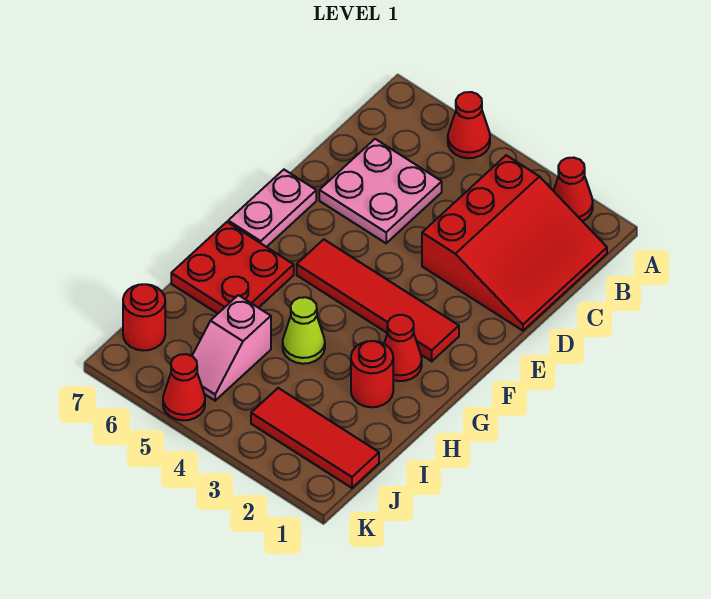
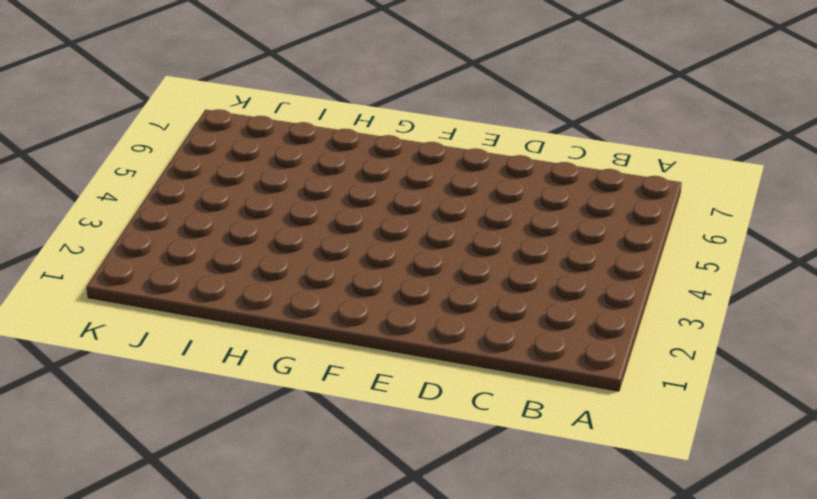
none -> red cone A2 level 1
none -> red cone A5 level 1
none -> red slope B1:D3 level 1 top 3

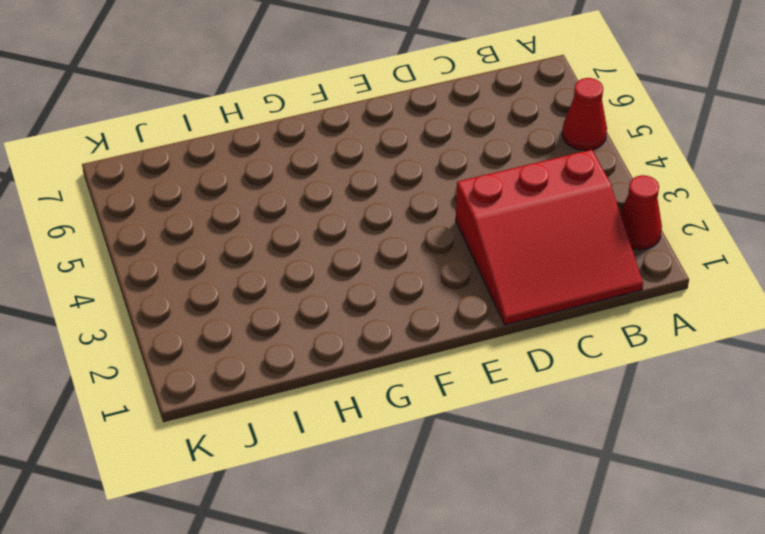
none -> pink plate C5:D6 level 1
none -> pink plate E7:F7 level 1
none -> red tile F2:F5 level 1

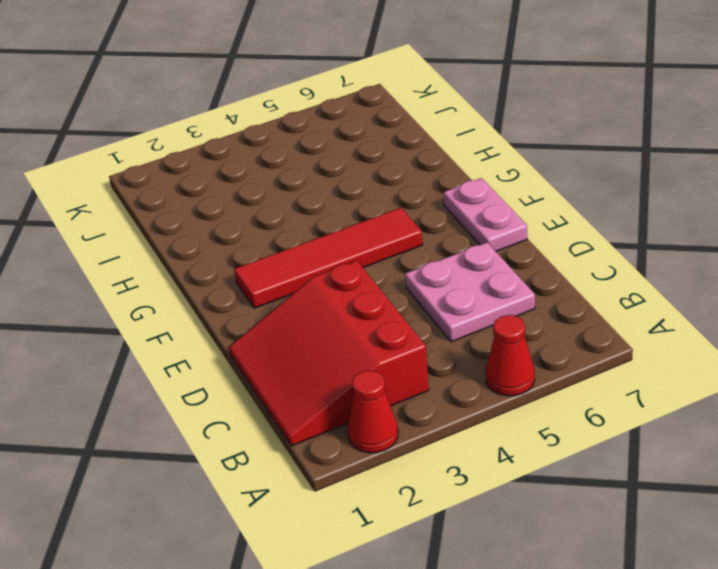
none -> red cone G2 level 1
none -> red plate G6:H7 level 1
none -> red round brick H2 level 1

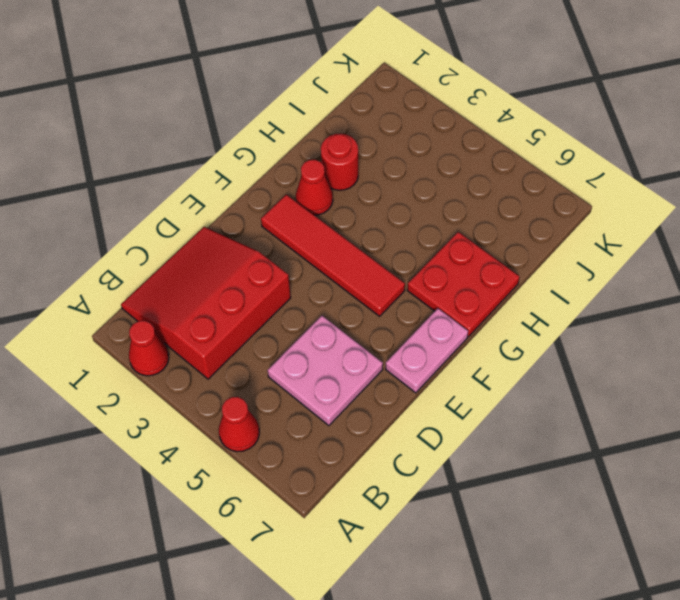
none -> lime cone H4 level 1
none -> pink slope I5:J5 level 1 top I
none -> red tile J1:J3 level 1

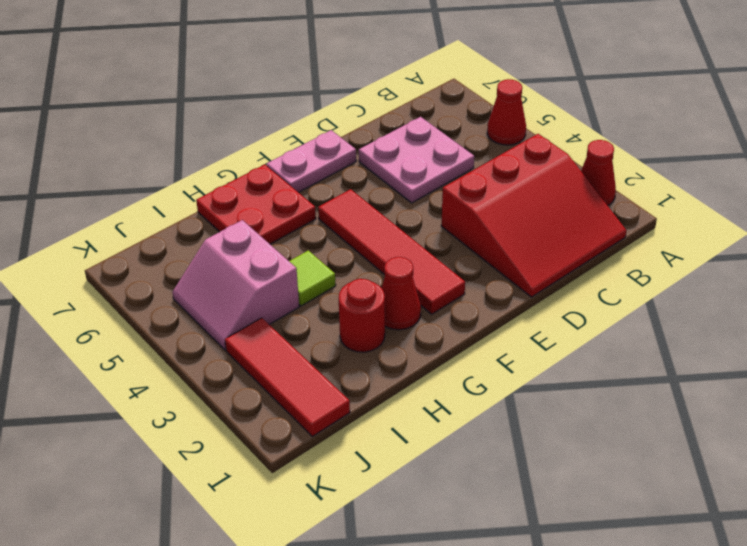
lime tile H4 level 1 -> lime cone H4 level 1
pink slope I4:J5 level 1 top I -> pink slope I5:J5 level 1 top I
none -> red round brick J7 level 1
none -> red cone K5 level 1

